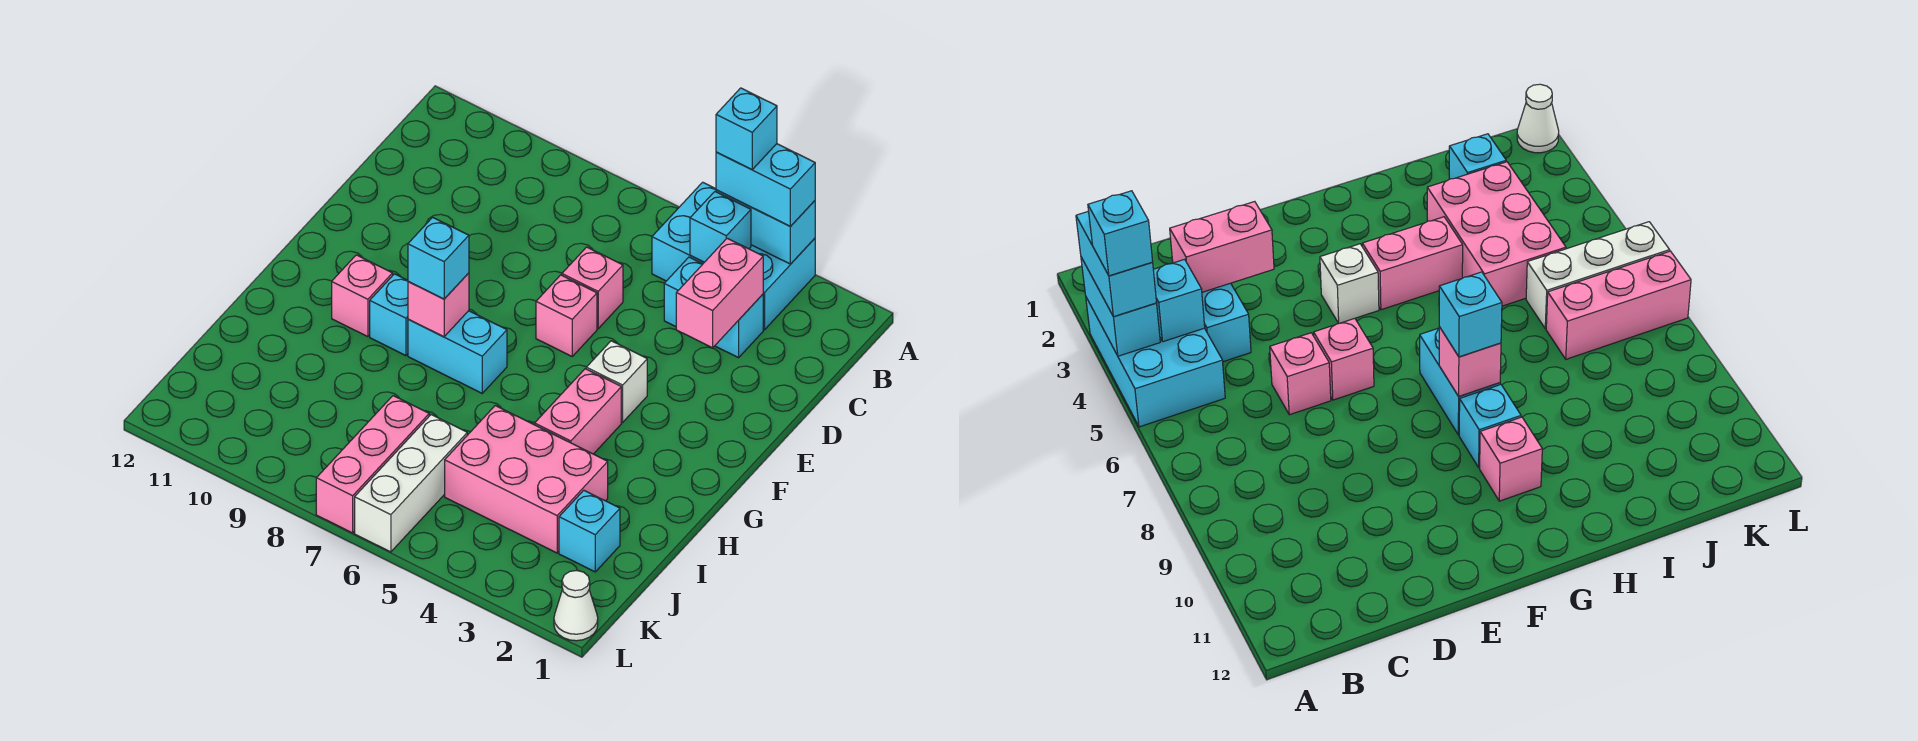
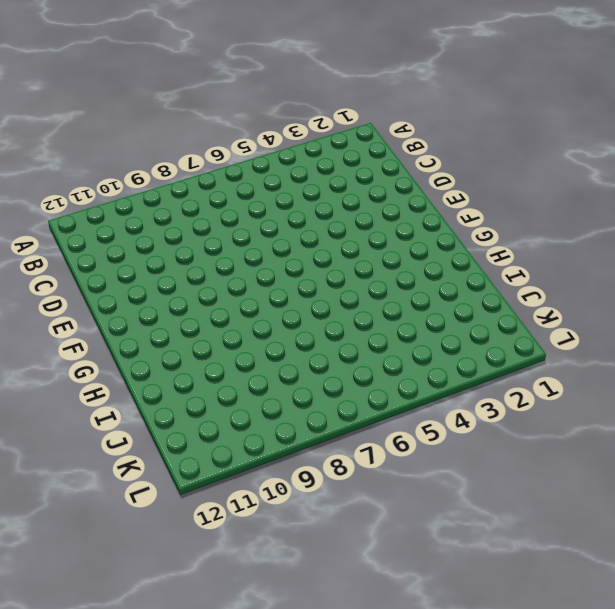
none -> cyan brick A3:B5 level 1
none -> cyan brick C3:C4 level 1
none -> pink brick D6 level 1

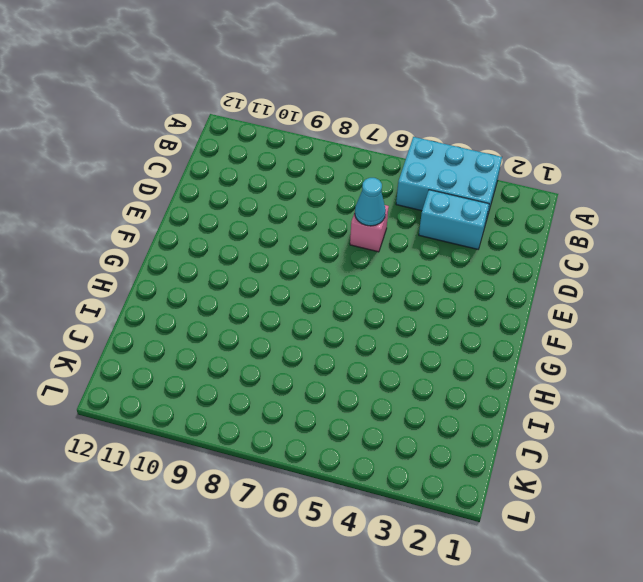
cyan cone D6 level 2 -> none
none -> pink brick E6 level 1
none -> white brick F4 level 1
none -> pink brick G4:H4 level 1

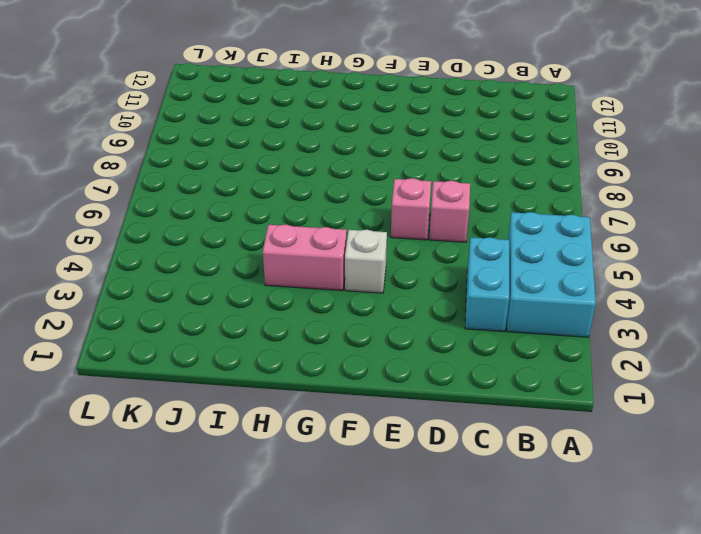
none -> cyan brick G7:G8 level 1
none -> cyan brick G9 level 1
none -> pink brick G10 level 1

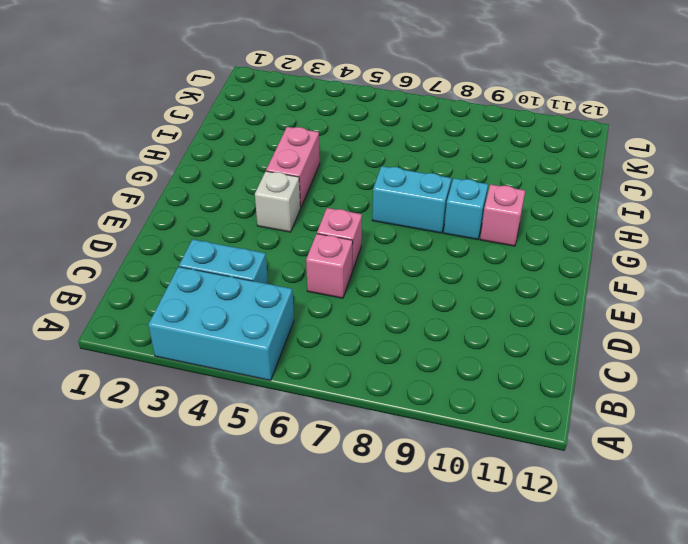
none -> pink brick I3:J5 level 1
none -> cyan brick J2 level 1
none -> white brick J6:L6 level 1

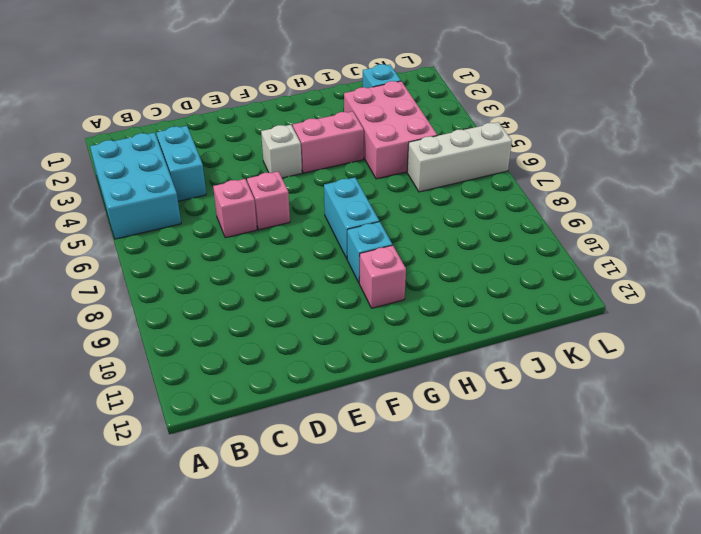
none -> pink brick J7:L7 level 1
none -> white cone L1 level 1
none -> cyan brick A3:A4 level 2

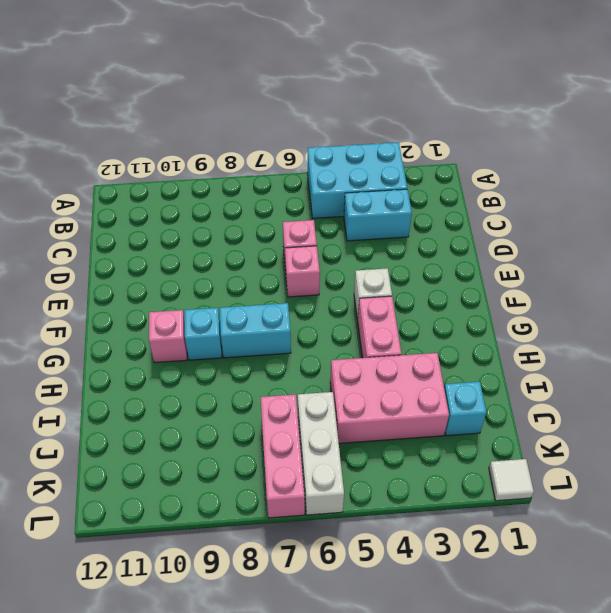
white tile L1 level 1 -> white cone L1 level 1
none -> cyan brick A3:A4 level 2
none -> cyan brick B4 level 2
none -> pink brick C3:D3 level 2

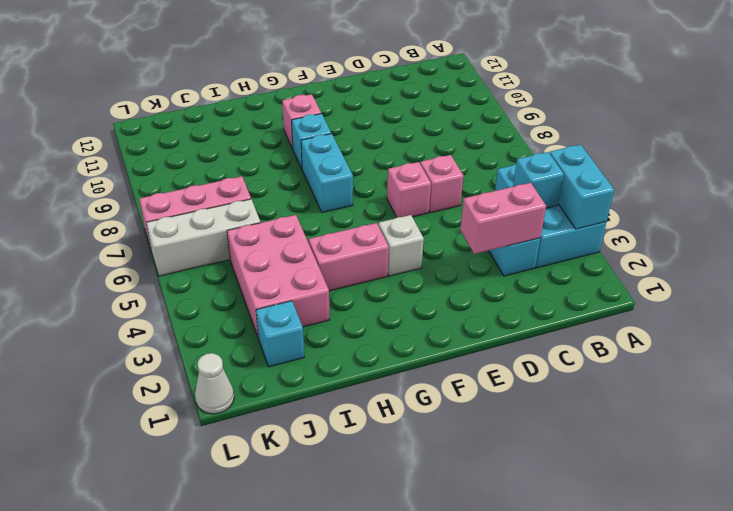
none -> pink brick G8 level 2
none -> cyan brick A3:A4 level 3
none -> cyan brick G8 level 3

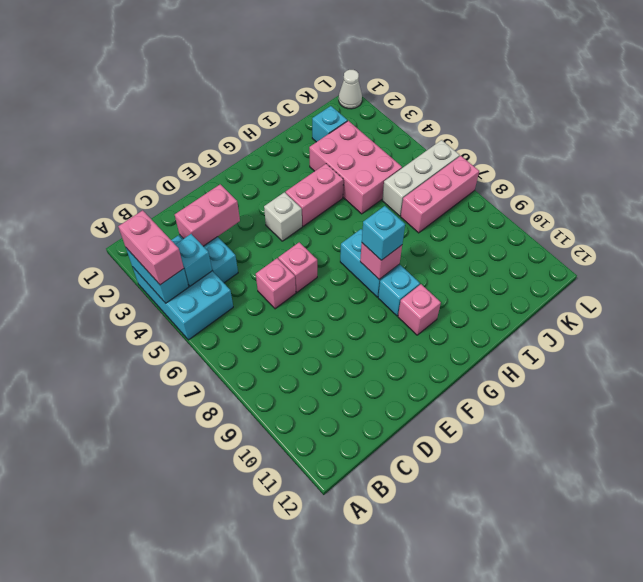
pink brick A3:A4 level 3 -> cyan brick A3:A4 level 3
none -> cyan brick A4 level 4

